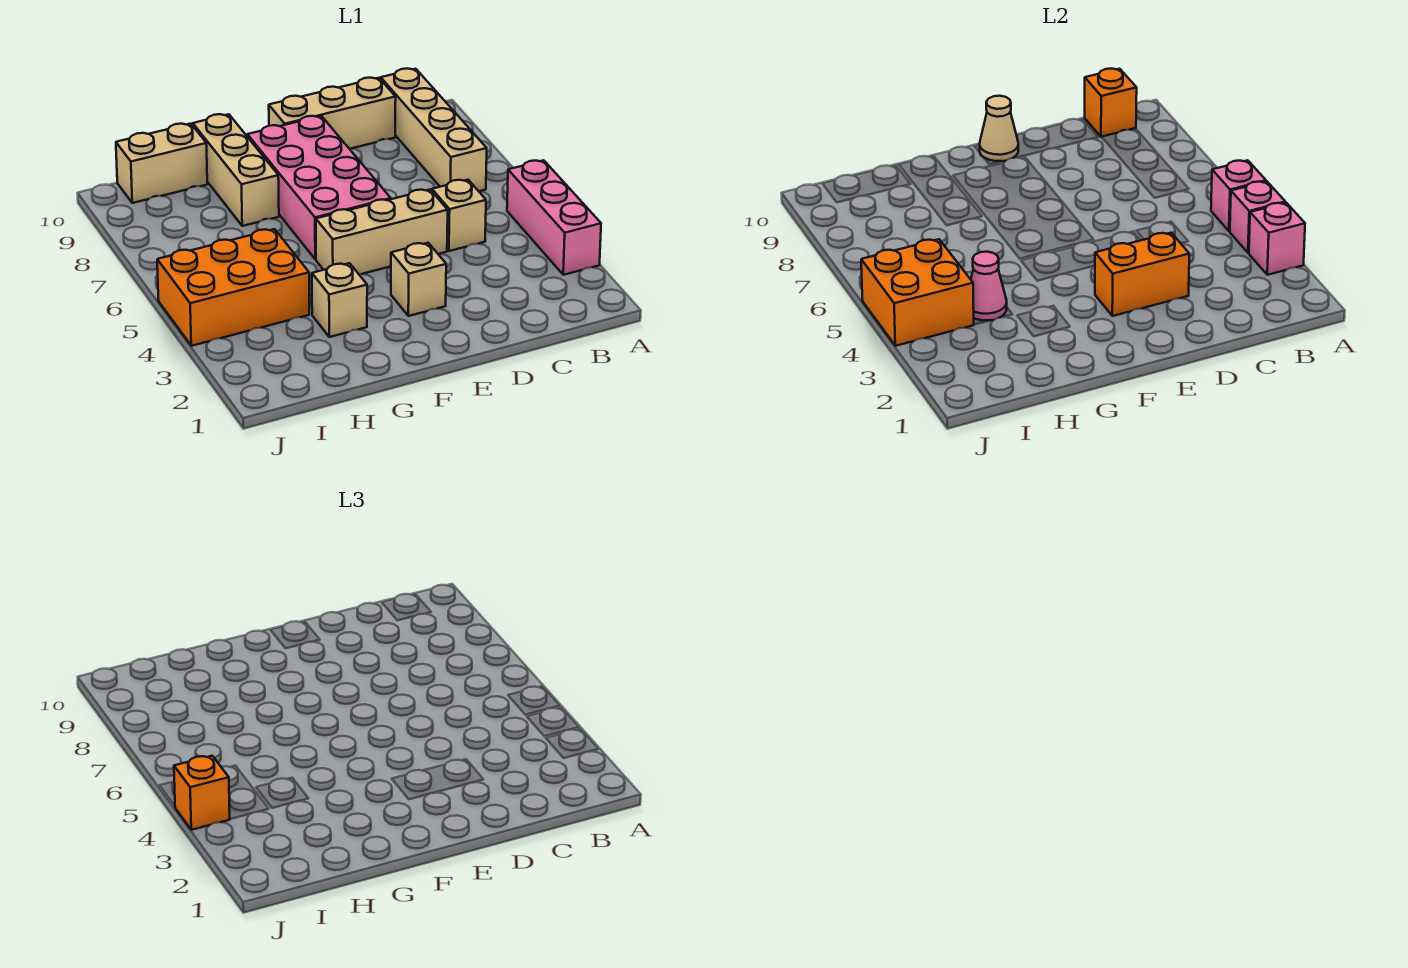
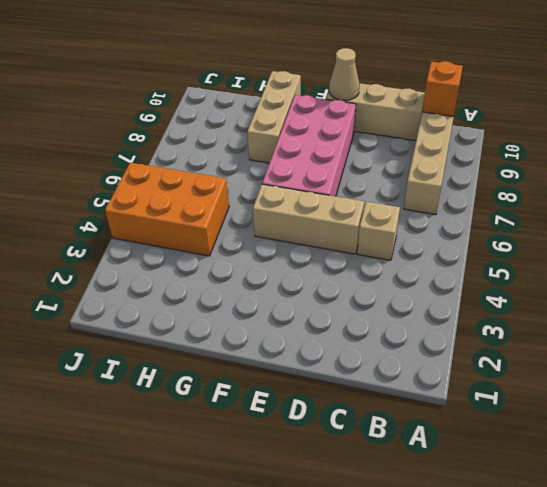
none -> pink brick A3:A5 level 1
none -> tan brick E3 level 1
none -> tan brick G3 level 1

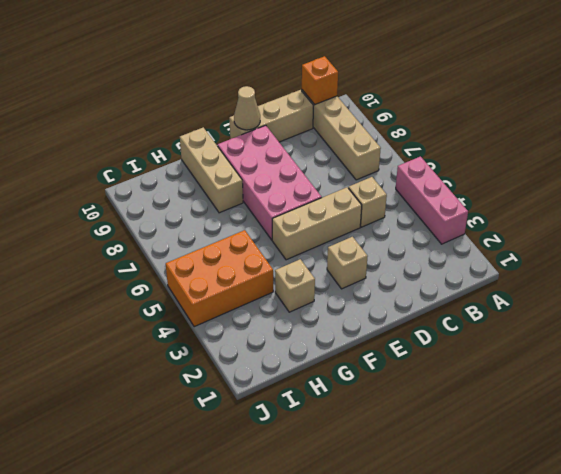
none -> tan brick H10:I10 level 1
none -> pink brick A3 level 2
none -> pink brick A4 level 2

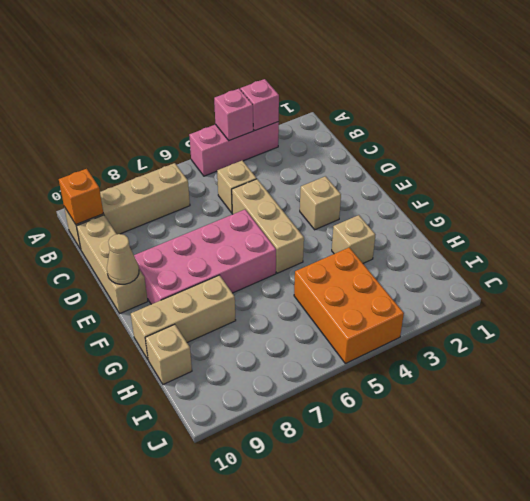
tan brick H10 level 1 -> tan brick H10:I10 level 1
none -> pink brick A5 level 2
none -> orange brick D3:E3 level 2
none -> pink cone H4 level 2

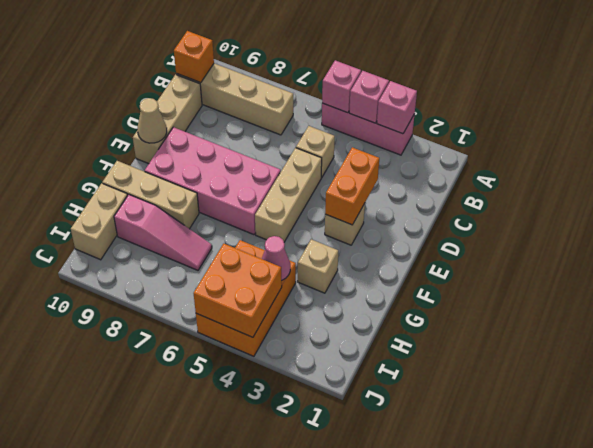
pink slope H7:H9 level 1 top 9 -> none
none -> orange brick J4 level 3

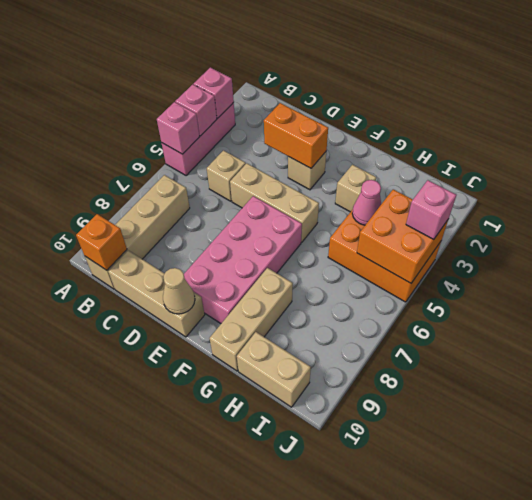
pink brick J4 level 3 -> orange brick J4 level 3

